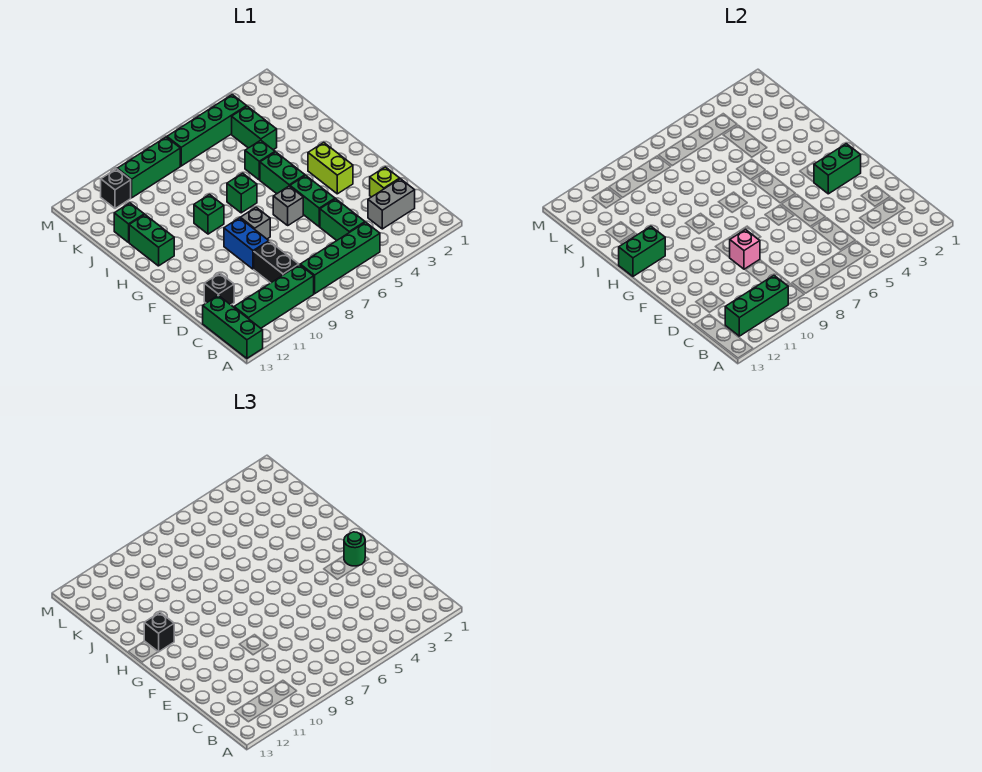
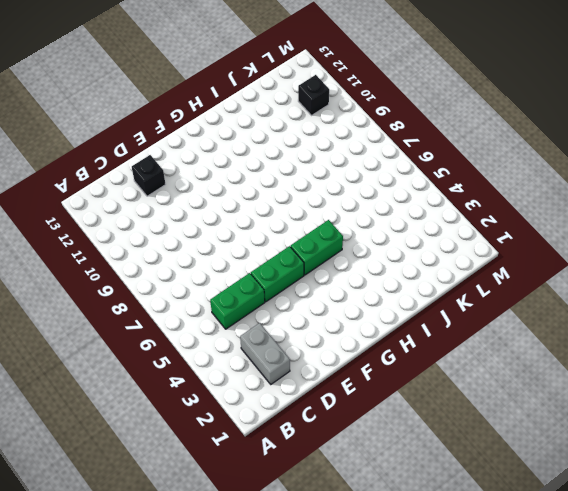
none -> green brick A13:C13 level 1
none -> green brick B5:B8 level 1
none -> green brick B9:B12 level 1

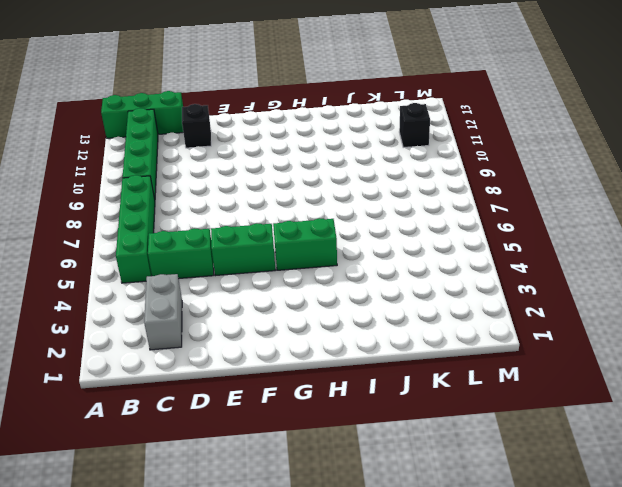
none -> black brick C9:D9 level 1
none -> lime brick D2 level 1
none -> blue brick E9:F9 level 1

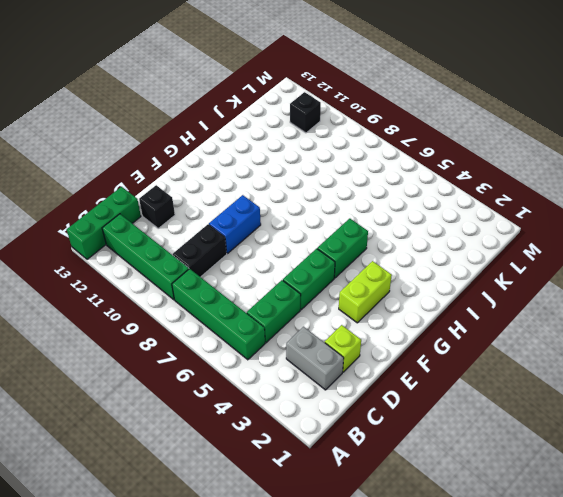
none -> grey brick F6 level 1
none -> grey brick F8 level 1
none -> green brick H7 level 1

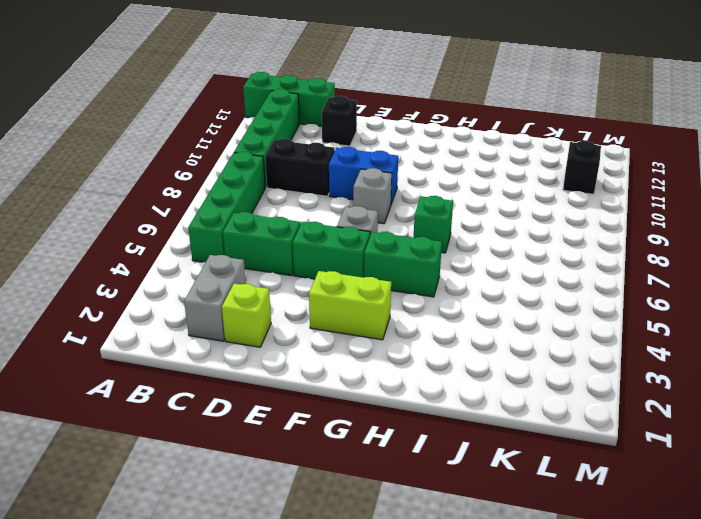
none -> green brick H9 level 1
none -> green brick H12:I12 level 1
none -> green brick I5 level 1

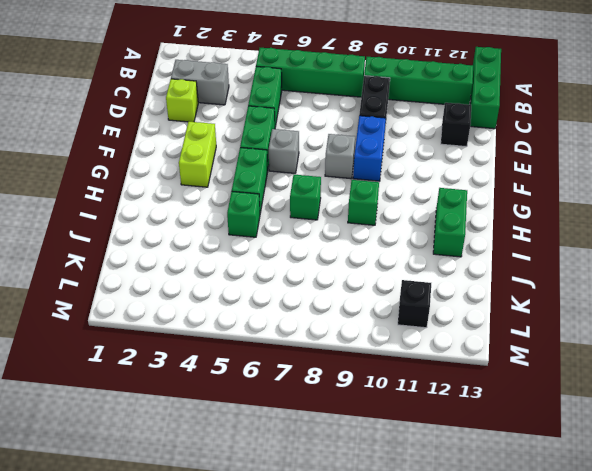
none -> green brick J4:K4 level 1
none -> green brick J12 level 1
none -> green brick L4:L7 level 1

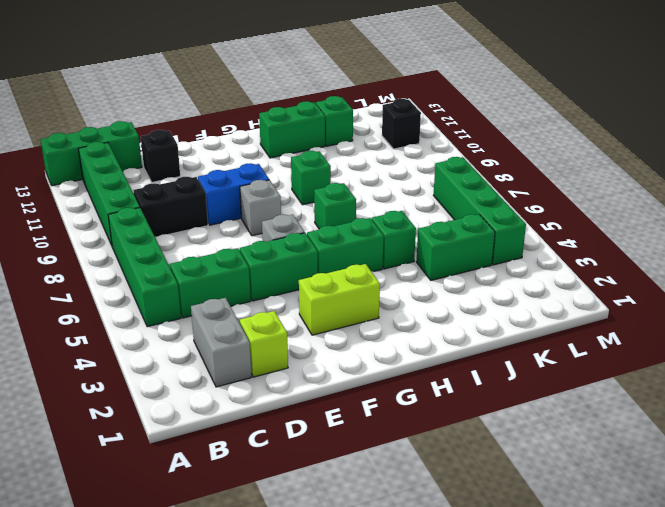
none -> green brick L8:L10 level 1
none -> green brick B10:B12 level 2
none -> pink brick E9 level 2

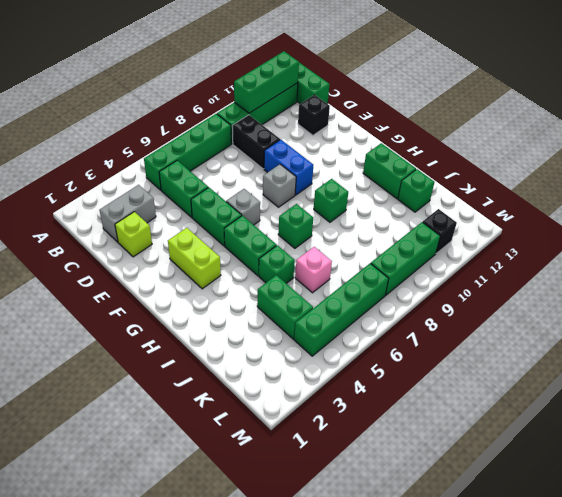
pink brick J6 level 1 -> pink brick E9 level 2
none -> green brick F2:F3 level 2
none -> green brick H12:H13 level 2
none -> green round brick F2 level 3

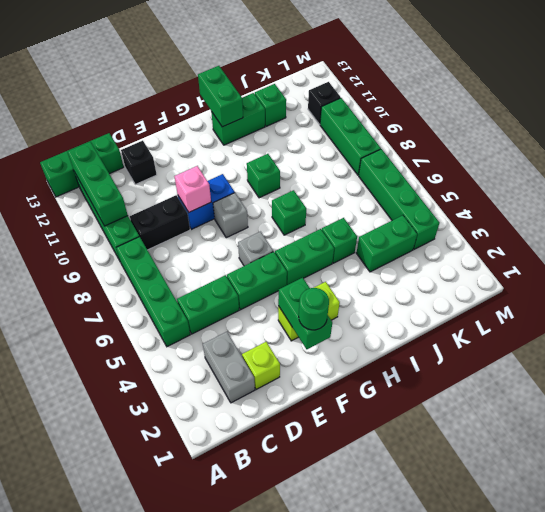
none -> black brick H12 level 3

